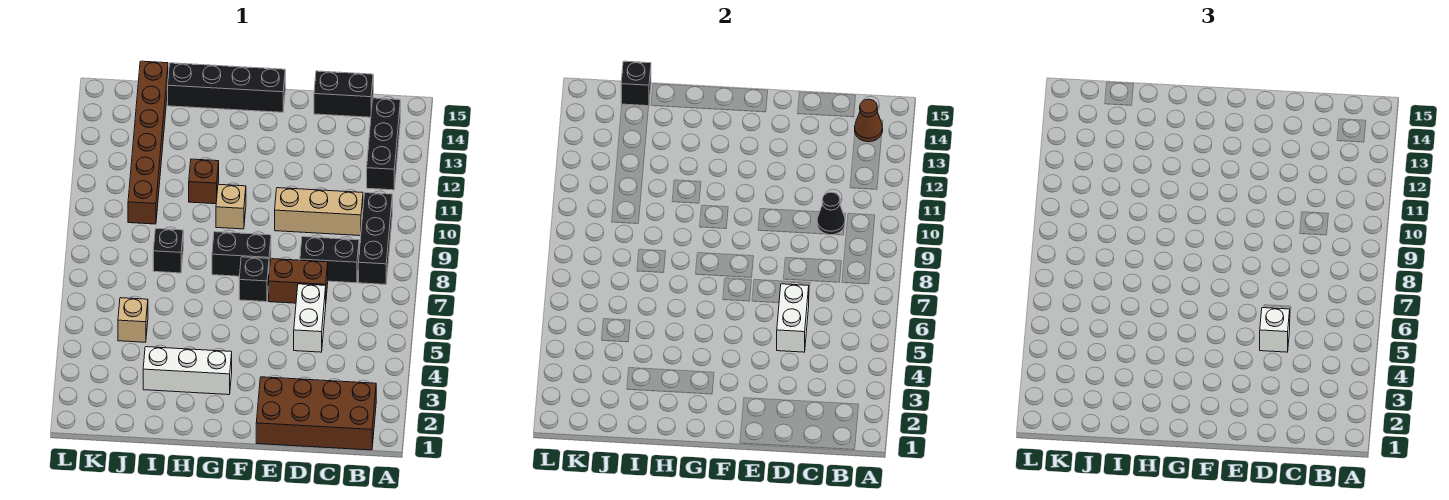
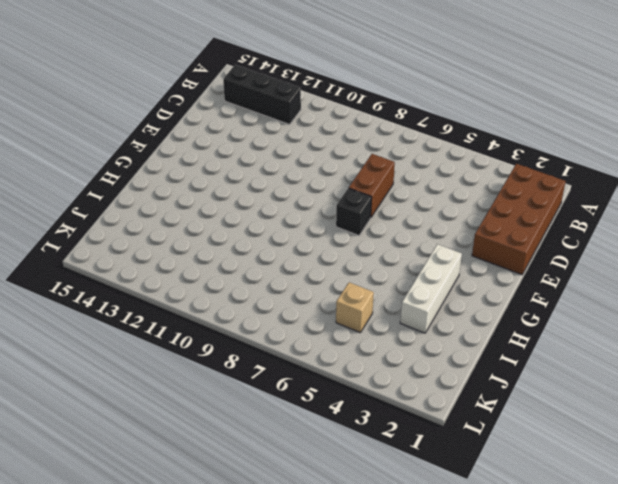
none -> black brick B8:B10 level 1
none -> black brick C8:D8 level 1
none -> tan brick C10:E10 level 1

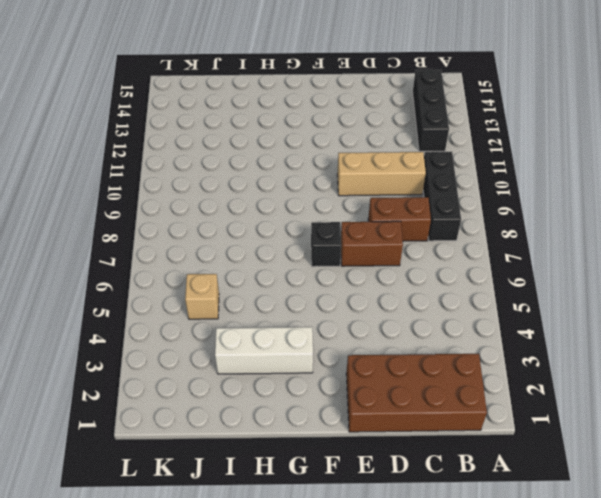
brown brick C8:D8 level 1 -> black brick C8:D8 level 1
none -> black brick C15:D15 level 1
none -> white brick D5:D6 level 1
none -> black brick F8:G8 level 1

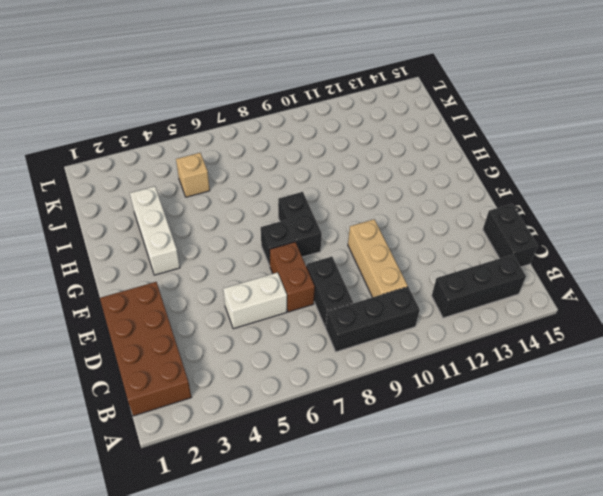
none -> black brick F15:I15 level 1
none -> tan brick G10 level 1
none -> brown brick H11 level 1

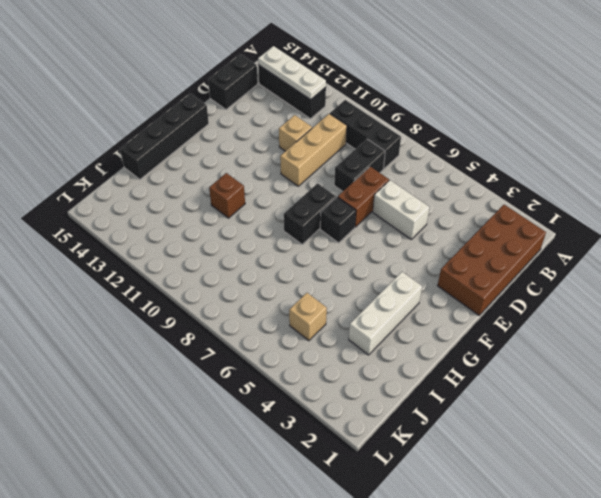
white plate B12:B14 level 2 -> brown cone B14 level 2
tan brick D11 level 1 -> tan brick G10 level 1
none -> black brick I8 level 1
none -> brown brick J10:J15 level 1
none -> black cone C10 level 2

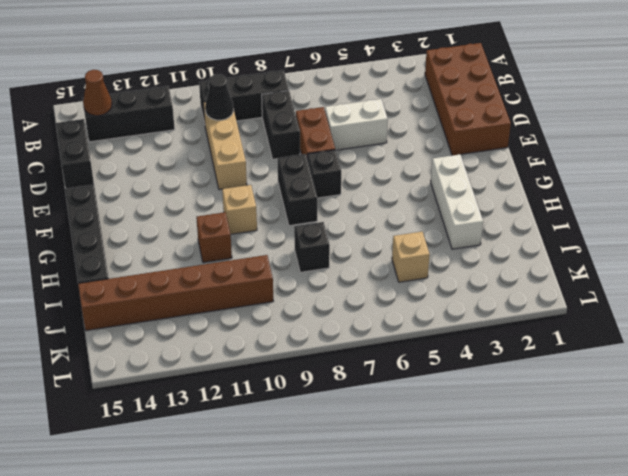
none -> white brick D5:D6 level 2
none -> black brick J15 level 2
none -> white brick D5 level 3

